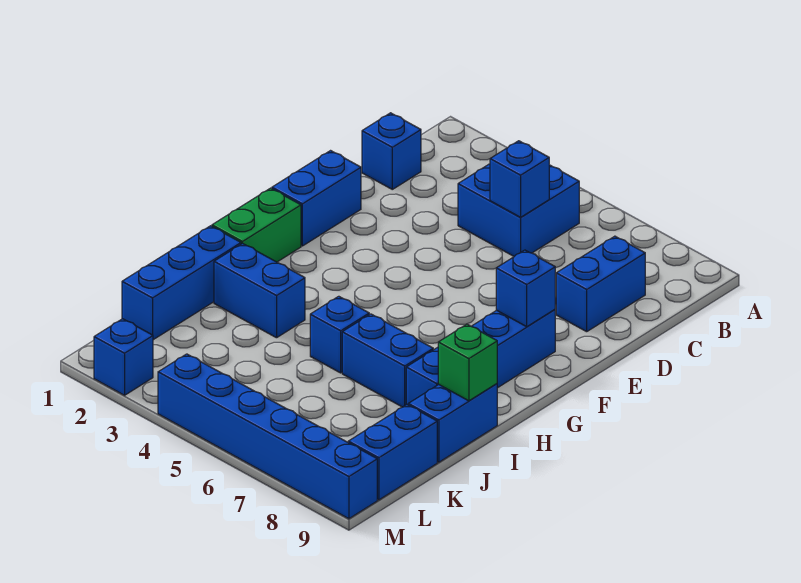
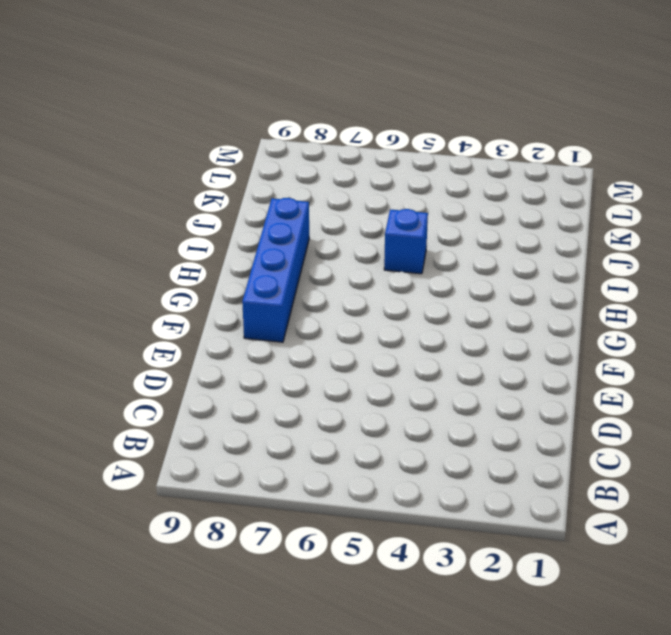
none -> blue brick B4:C5 level 1
none -> blue brick C1 level 1
none -> blue brick C8:D8 level 1

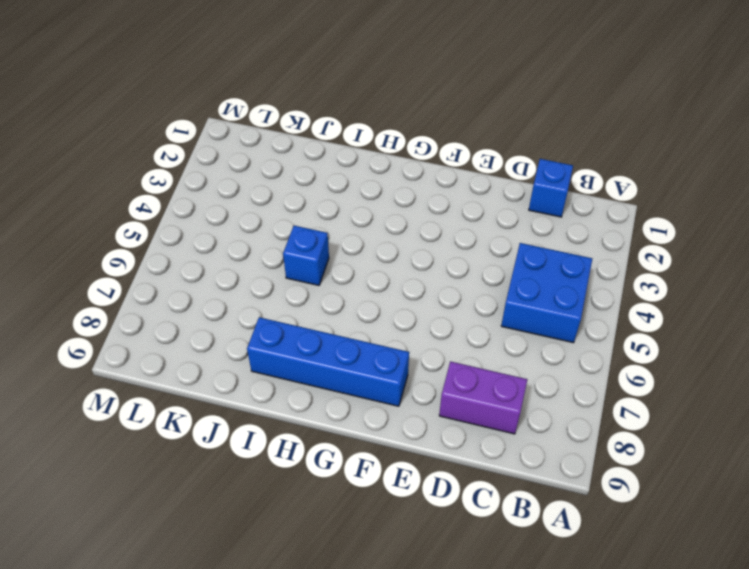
purple brick C8:D8 level 1 -> blue brick C8:D8 level 1
none -> blue brick E1:F1 level 1
none -> green brick G1:H1 level 1
none -> blue brick I1:K1 level 1

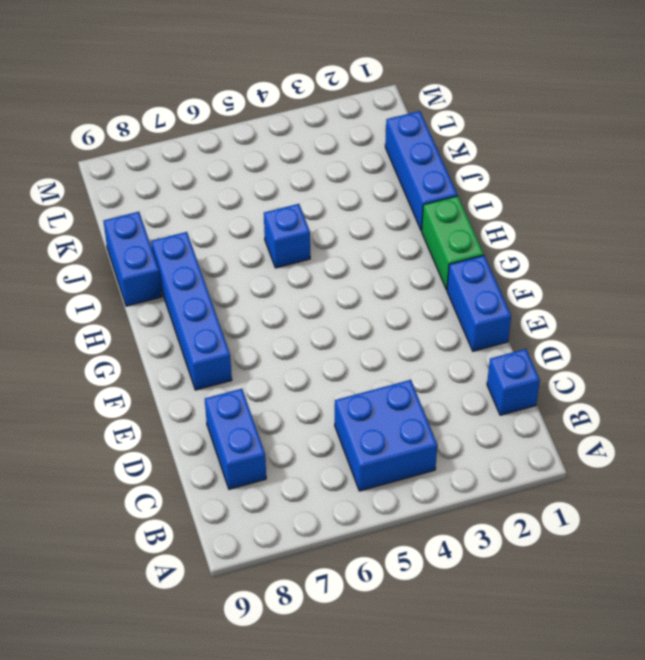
none -> blue brick I2:I3 level 1
none -> blue brick I6:I7 level 1
none -> blue brick K9:L9 level 1

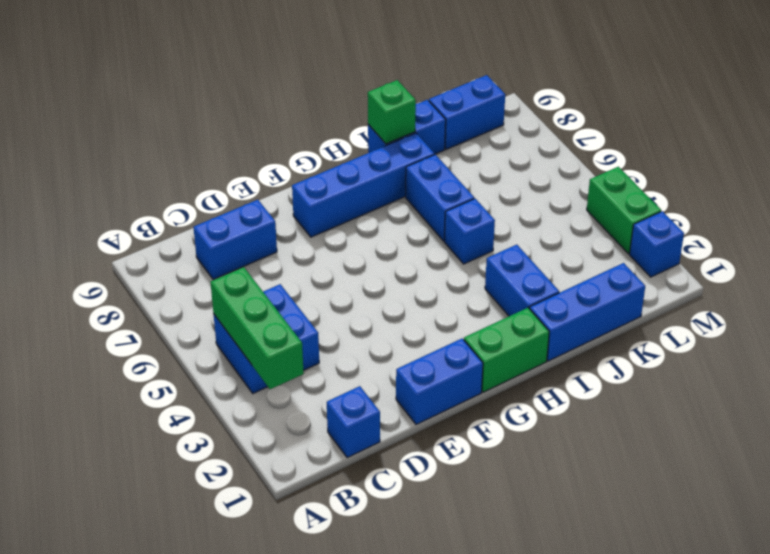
green brick B3:B5 level 2 -> none
green brick M3:M4 level 1 -> blue brick M4:M9 level 1
none -> blue brick C5 level 2
none -> blue brick F8 level 2

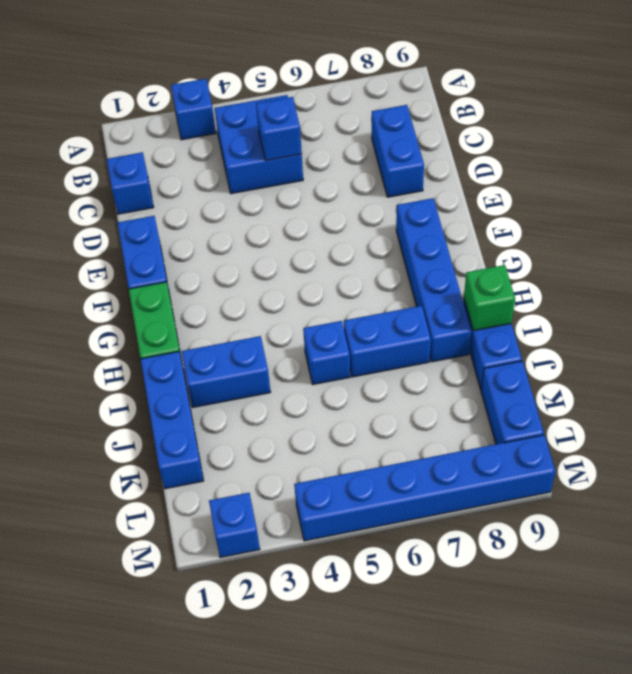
blue brick A3 level 1 -> blue brick F8 level 2

